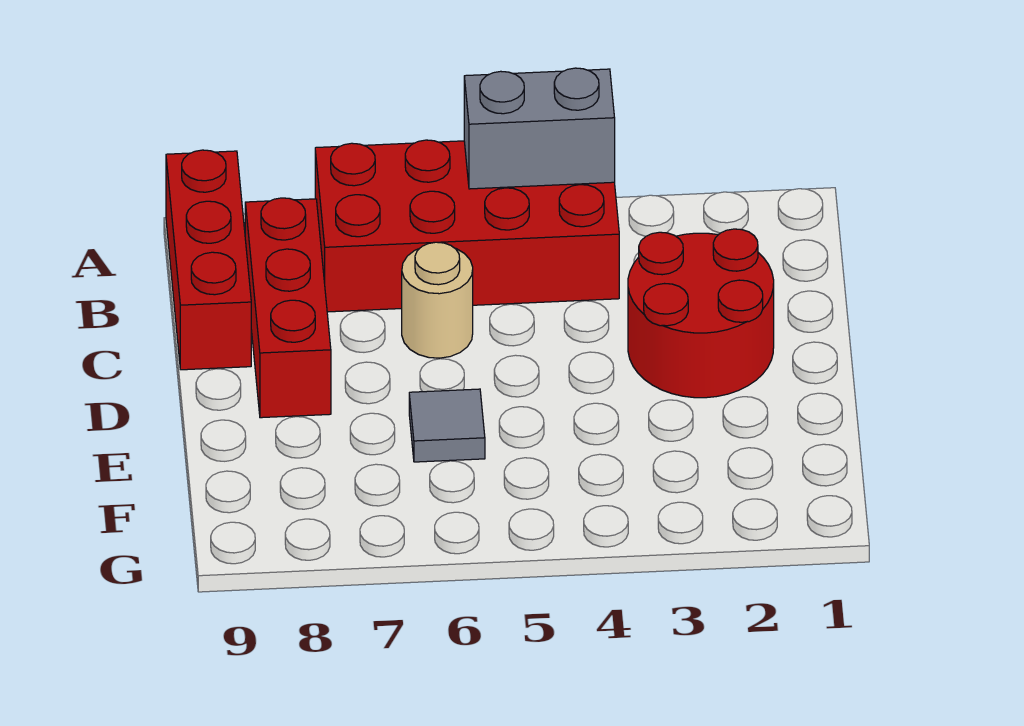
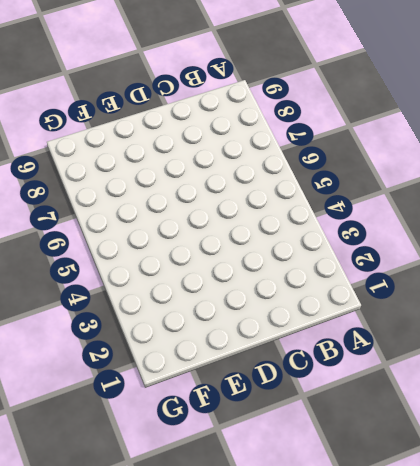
none -> red brick A4:B7 level 1
none -> red brick A9:C9 level 1

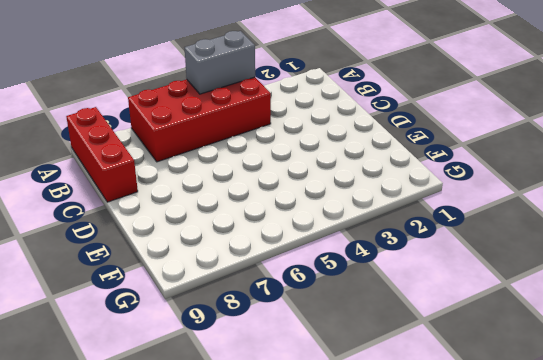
none -> red brick B8:D8 level 1
none -> red round brick C2:D3 level 1

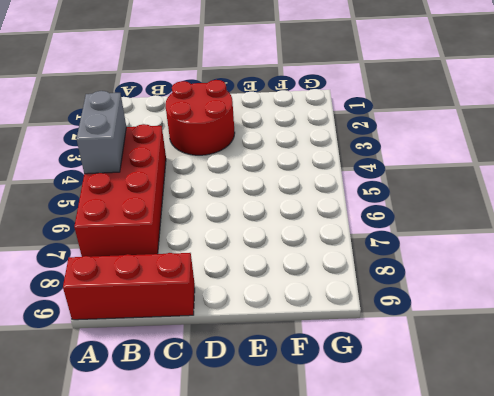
none -> red brick B8:D8 level 1
none -> tan round brick C6 level 1

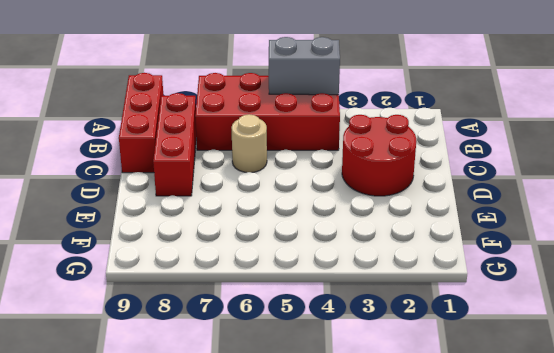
none -> grey tile E6 level 1

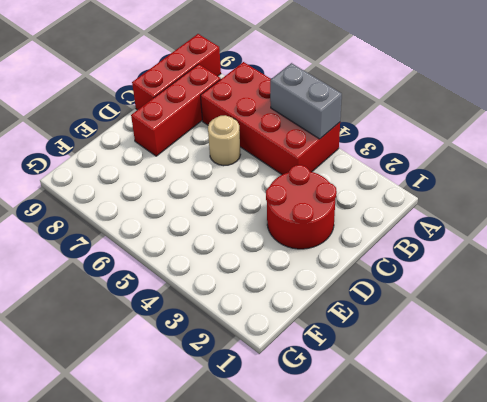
none -> grey tile E6 level 1

